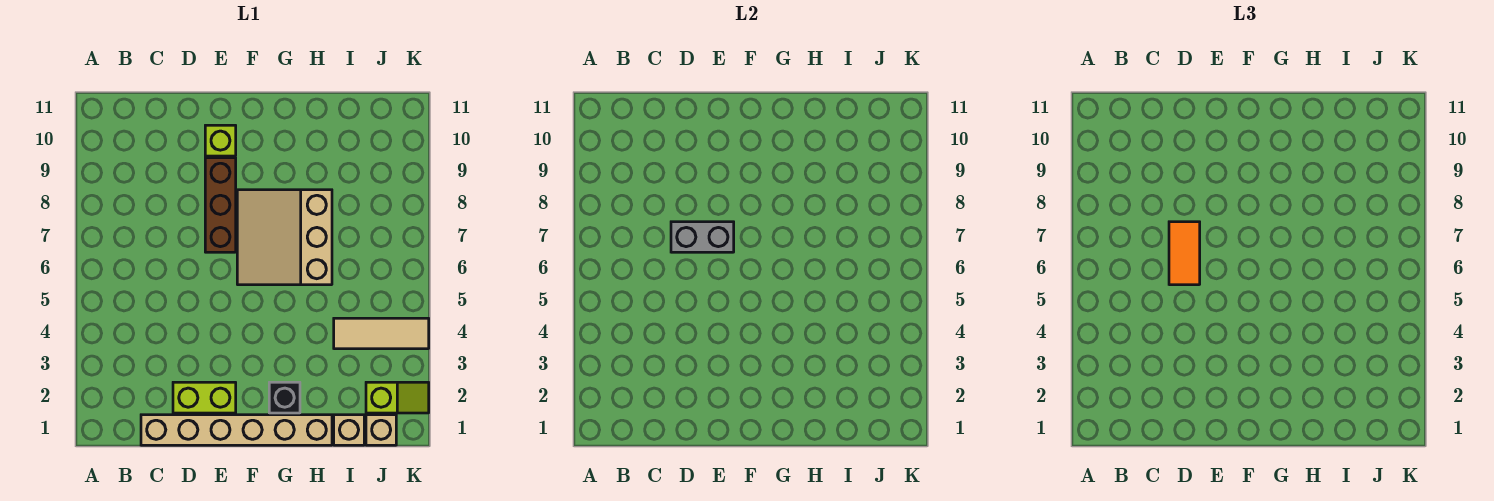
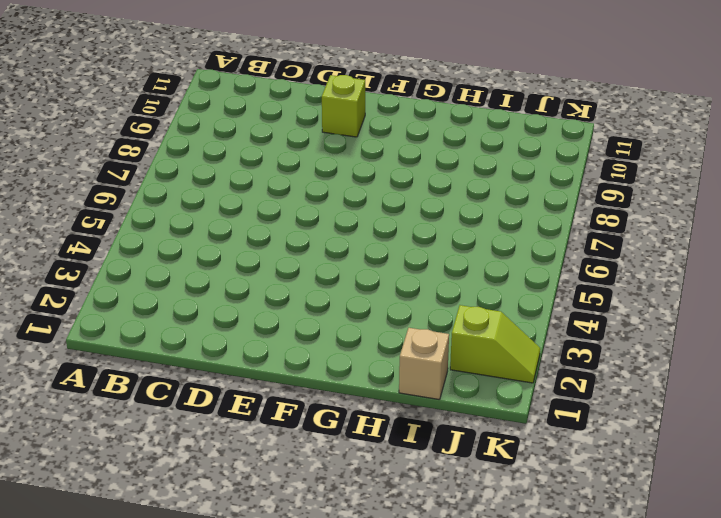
none -> tan brick C1:H1 level 1
none -> lime brick D2:E2 level 1
none -> brown brick E7:E9 level 1

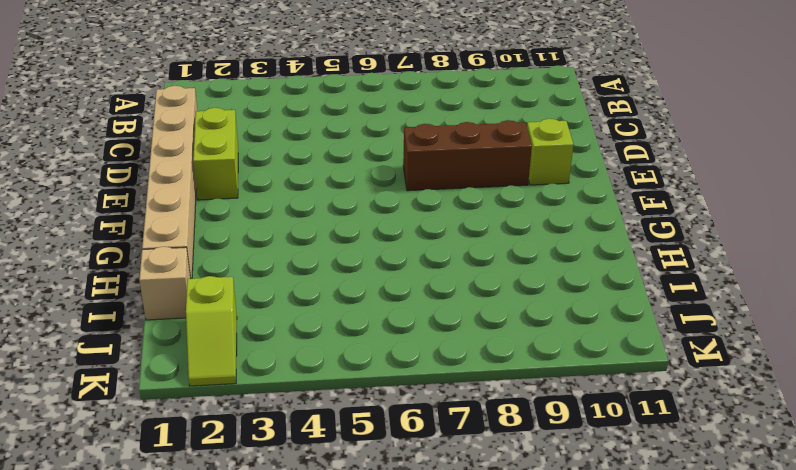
none -> tan slope F6:H8 level 1 top H
none -> black brick G2 level 1
none -> tan tile I4:K4 level 1

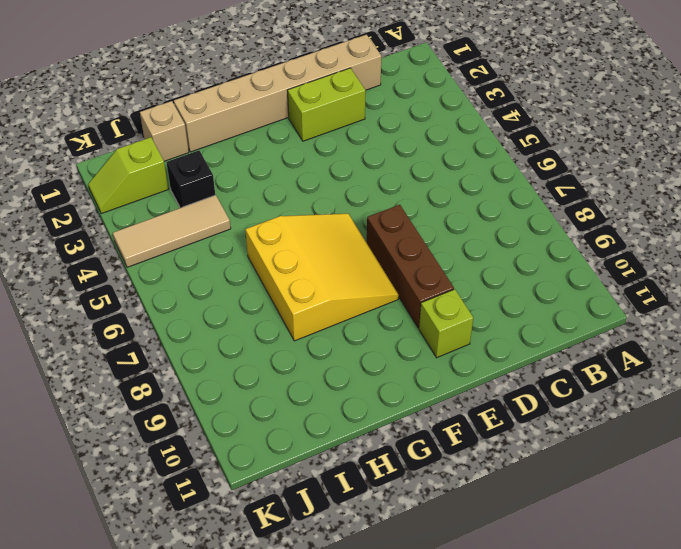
yellow slope F6:H8 level 1 top H -> tan slope F6:H8 level 1 top H
black brick I3 level 1 -> black brick G2 level 1
none -> tan brick J1 level 1
none -> grey brick D7:E7 level 2
none -> orange tile D6:D7 level 3

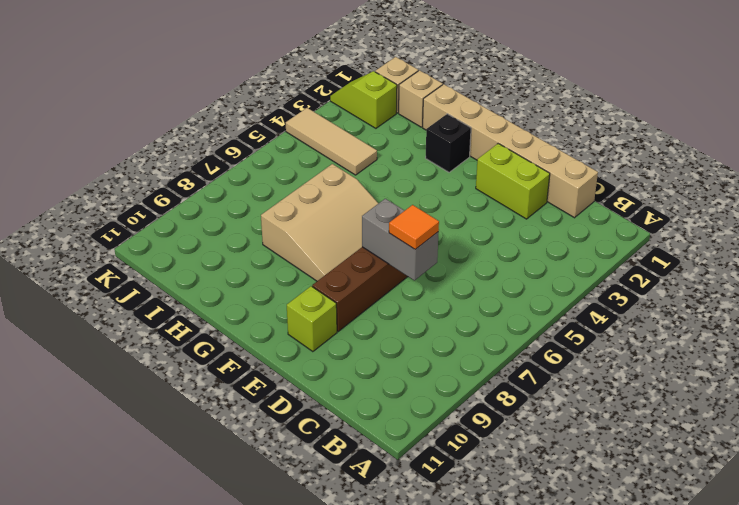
orange tile D7 level 3 -> orange tile D6:D7 level 3

